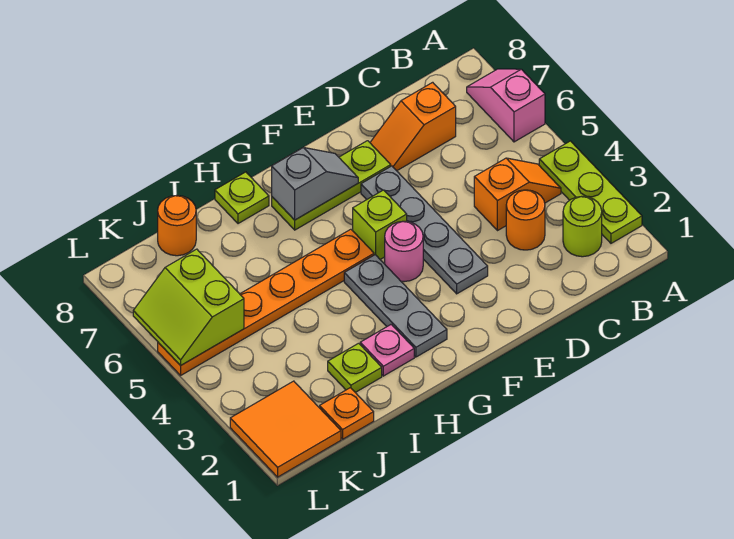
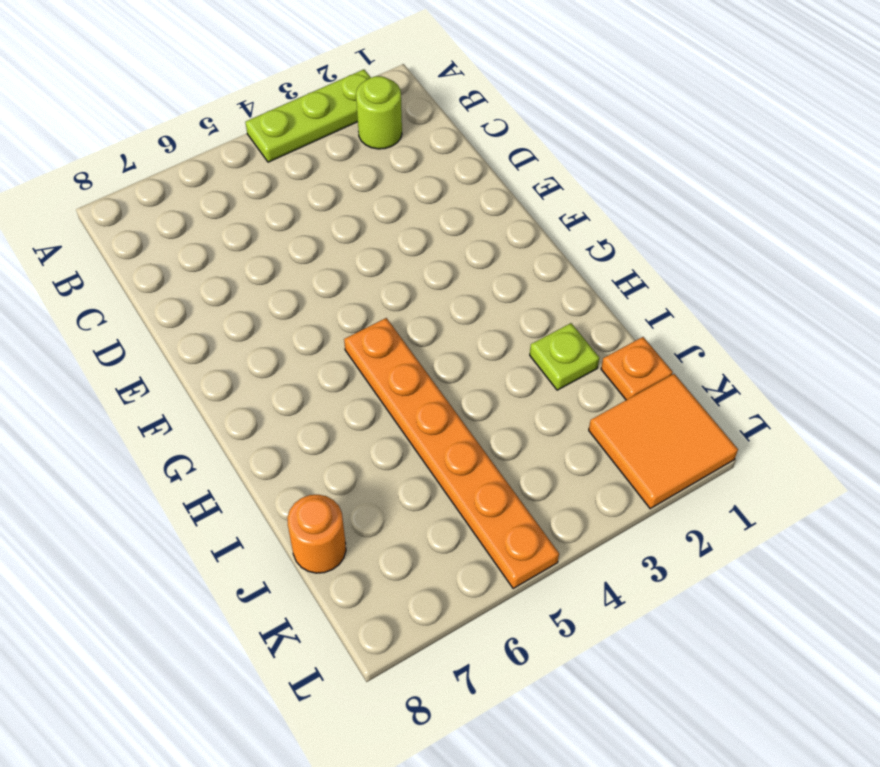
none -> pink slope A6:A7 level 1 top 6
none -> orange slope B4:C4 level 1 top C
none -> orange round brick C3 level 1

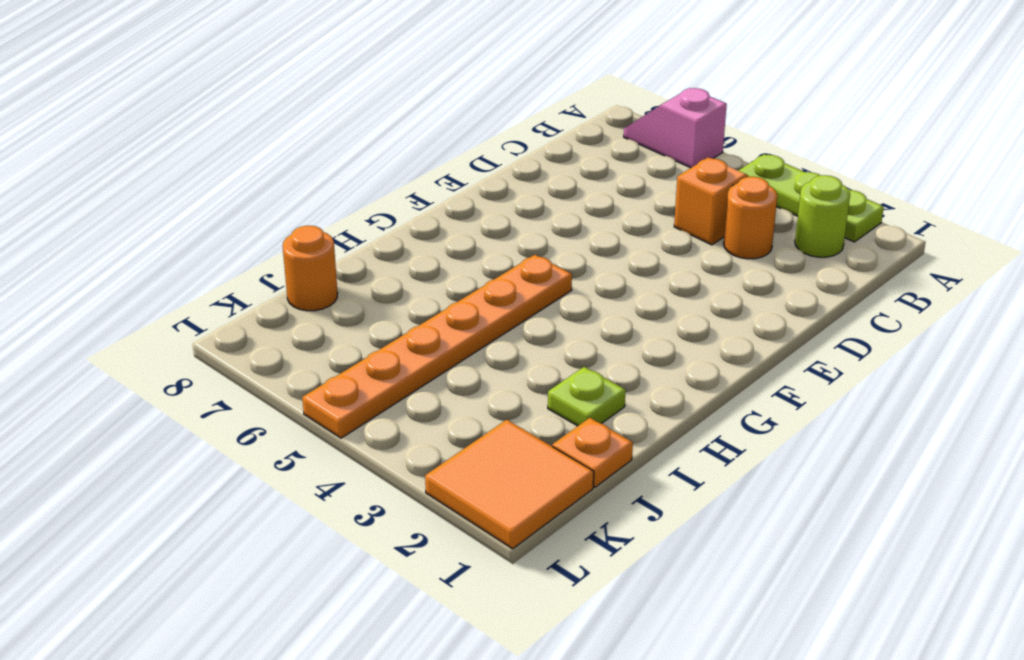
none -> orange slope C7:D7 level 1 top C
none -> grey plate E3:E6 level 1
none -> lime plate E7:G7 level 1

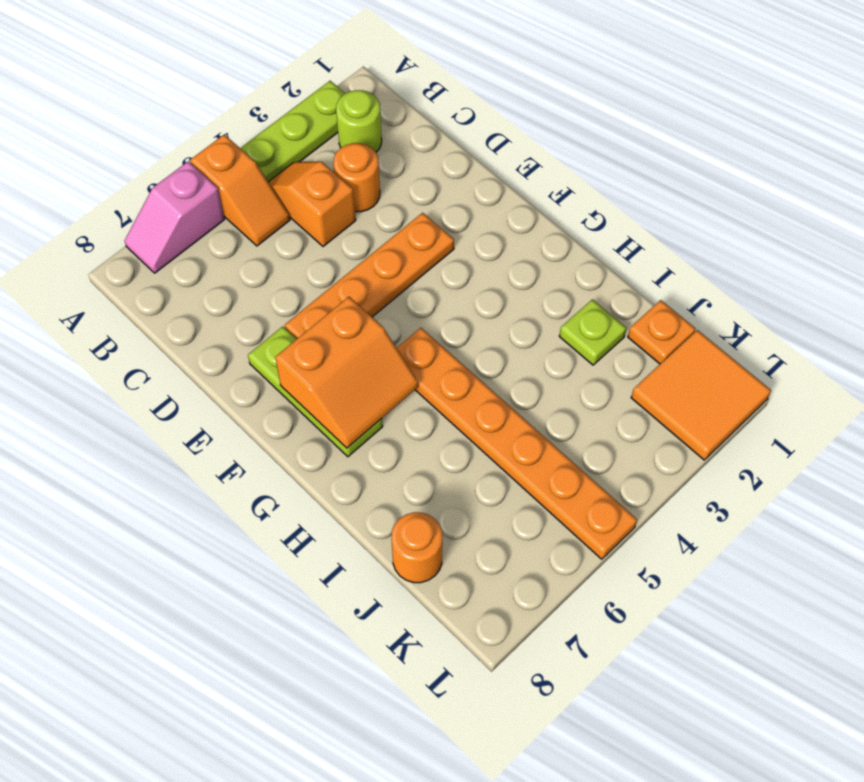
orange slope A5:B5 level 1 top A -> orange slope C7:D7 level 1 top C
orange plate E3:E6 level 1 -> grey plate E3:E6 level 1
orange slope F6:G7 level 2 top F -> grey slope F7:G7 level 2 top G
none -> pink round brick F4 level 1
none -> lime brick F5 level 1
none -> grey plate G2:G4 level 1

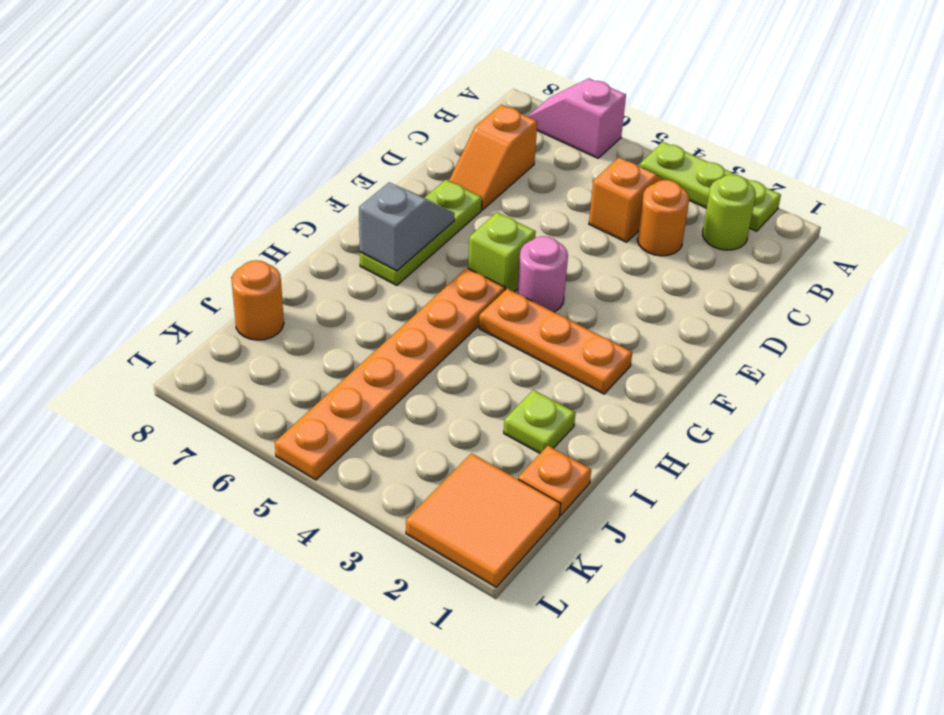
orange plate G2:G4 level 1 -> grey plate G2:G4 level 1
none -> grey plate E3:E6 level 1
none -> pink plate H2 level 1
none -> lime plate H8 level 1

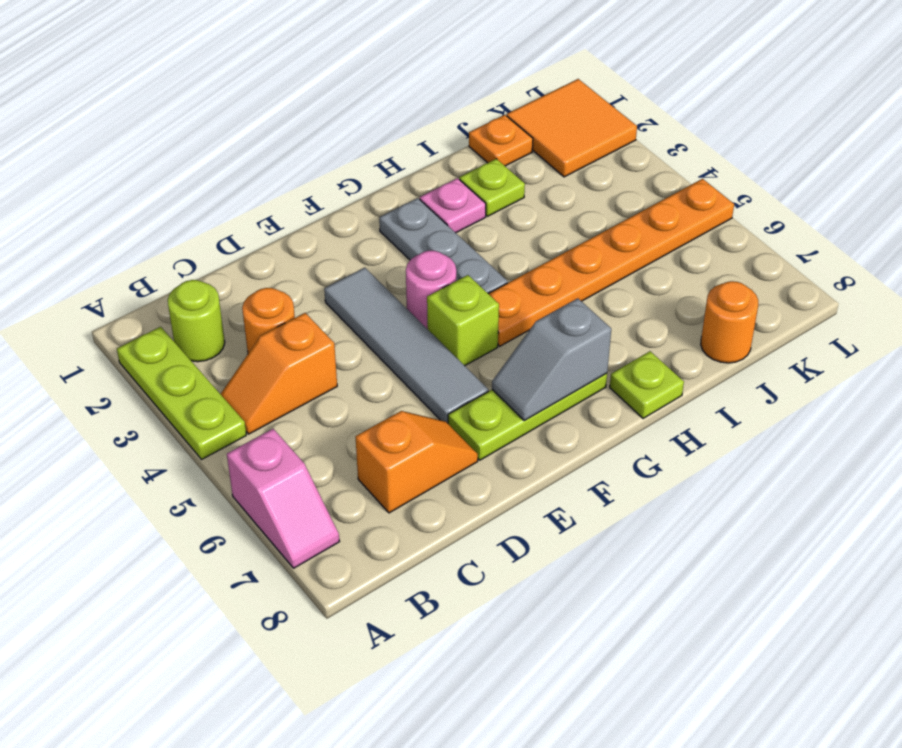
grey tile E3:E6 level 1 -> grey plate E3:E6 level 1
none -> lime slope K5:L6 level 2 top K

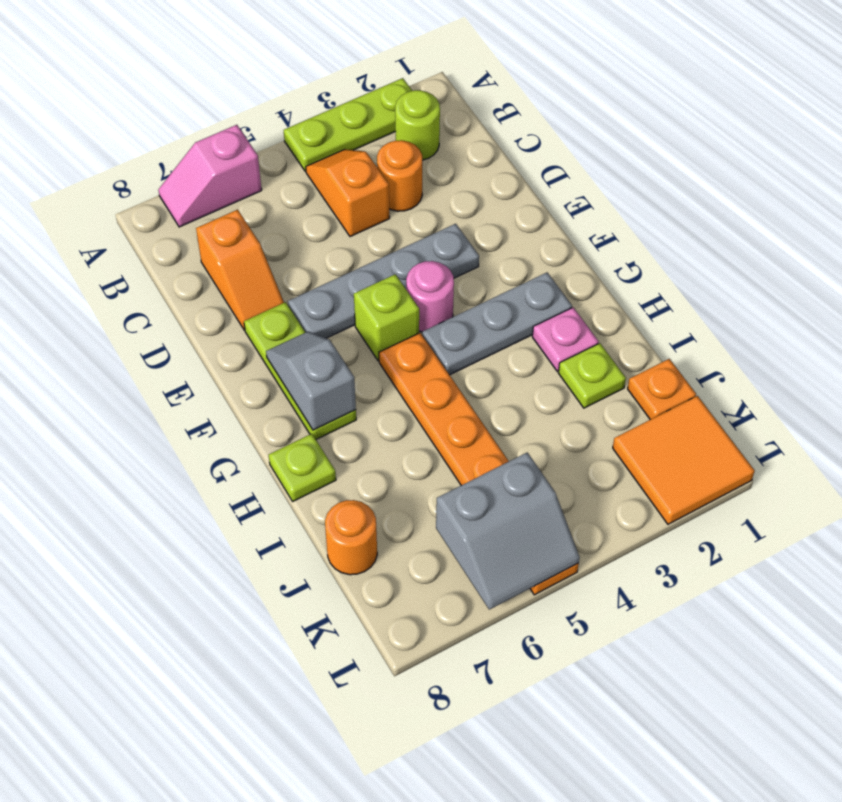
grey slope K5:L6 level 2 top K -> lime slope K5:L6 level 2 top K

